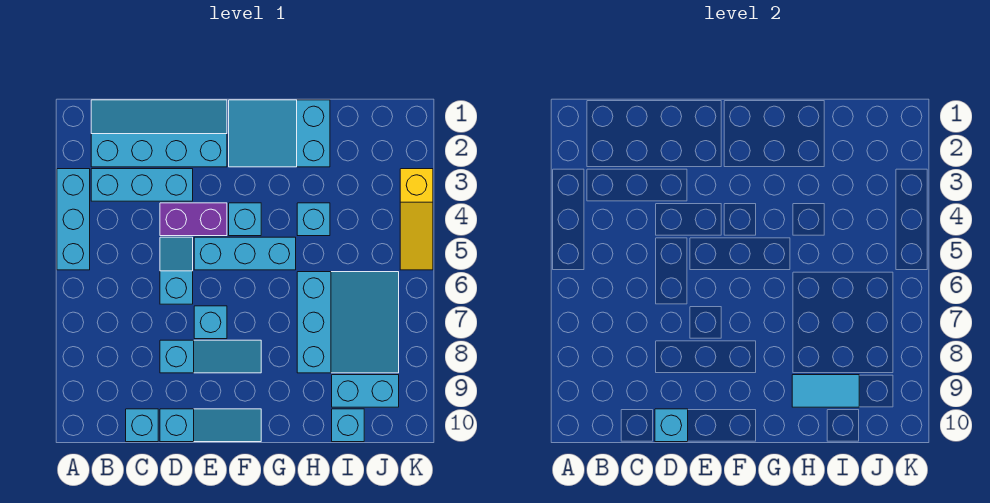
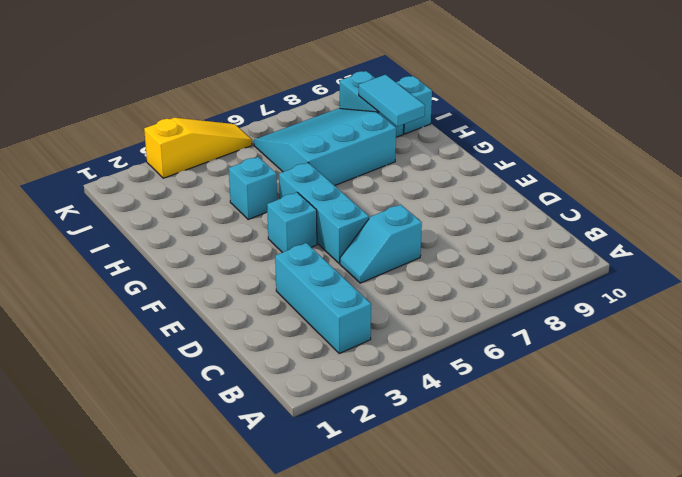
none -> cyan brick A3:A5 level 1
none -> cyan slope B1:E2 level 1 top 2
none -> cyan brick C10 level 1

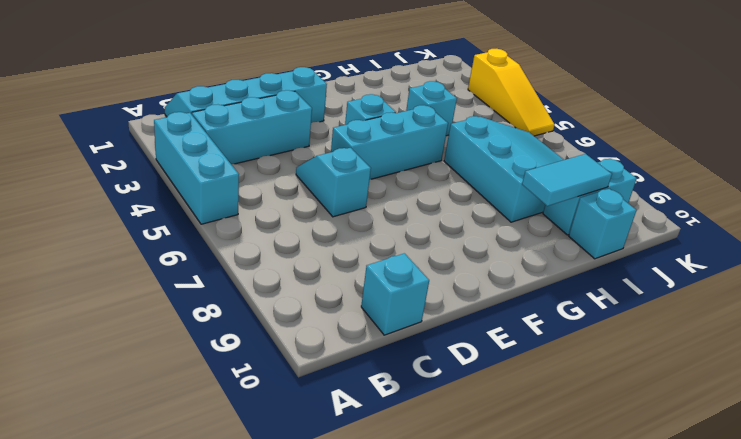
none -> purple brick D4:E4 level 1
none -> cyan slope D8:F8 level 1 top D
none -> cyan slope D10:F10 level 1 top D

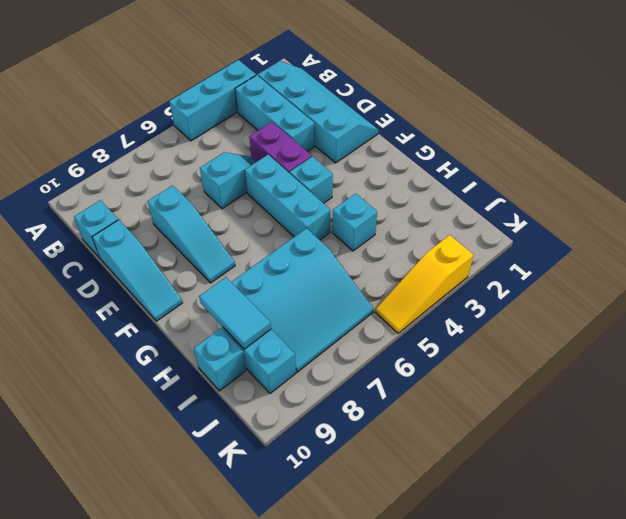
none -> cyan brick E7 level 1
none -> cyan slope F1:H2 level 1 top H
none -> cyan brick D10 level 2

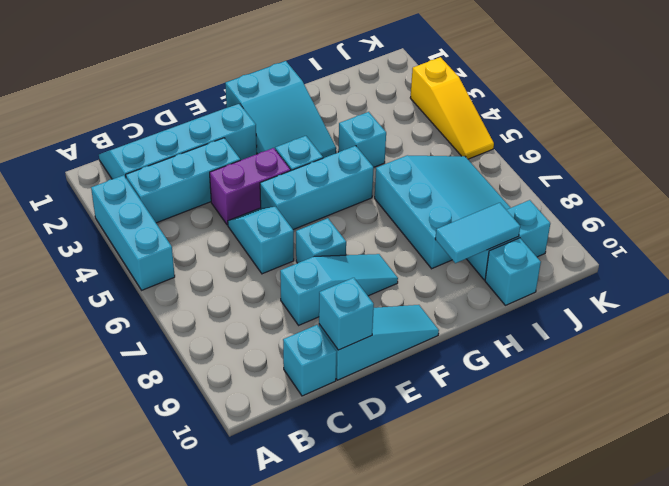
cyan slope F1:G3 level 1 top 1 -> cyan slope F1:H2 level 1 top H

